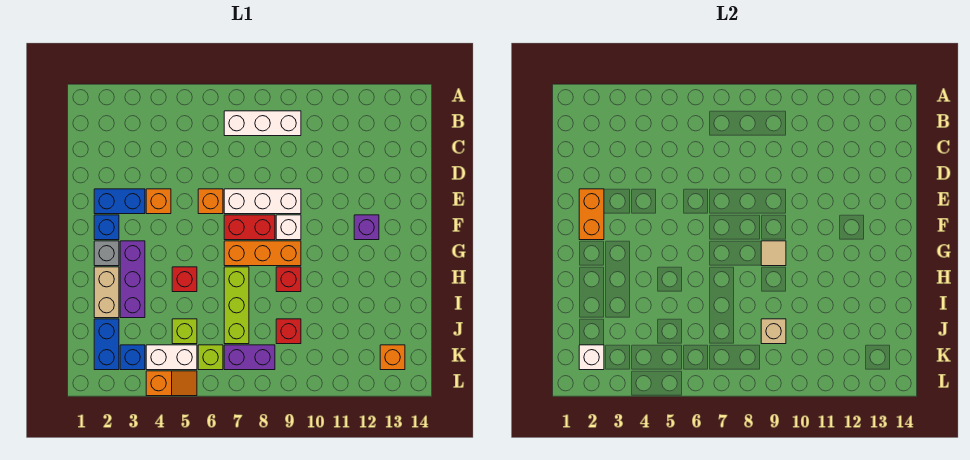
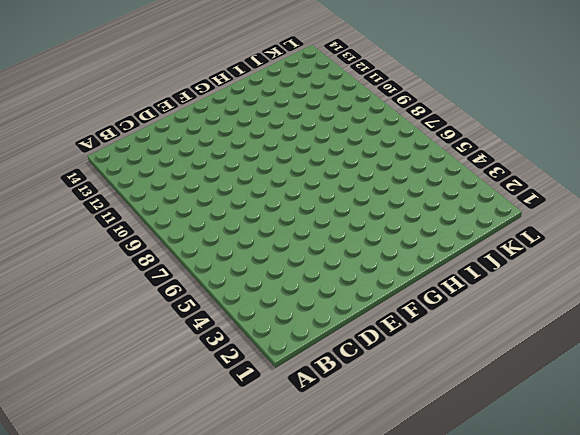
none -> white brick B7:B9 level 1
none -> blue brick E2:E3 level 1
none -> orange brick E4 level 1

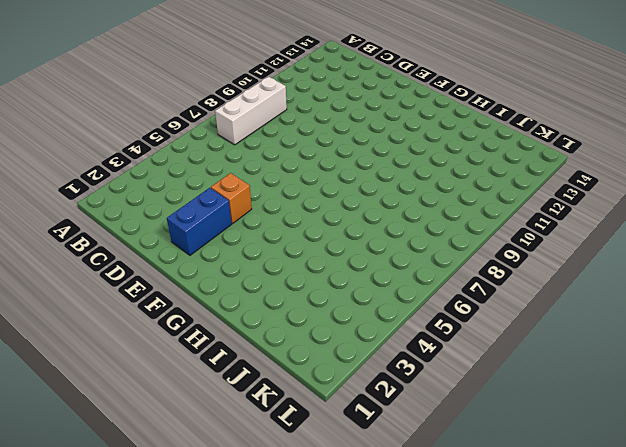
none -> orange brick E6 level 1
none -> white brick E7:E9 level 1
none -> blue brick F2 level 1

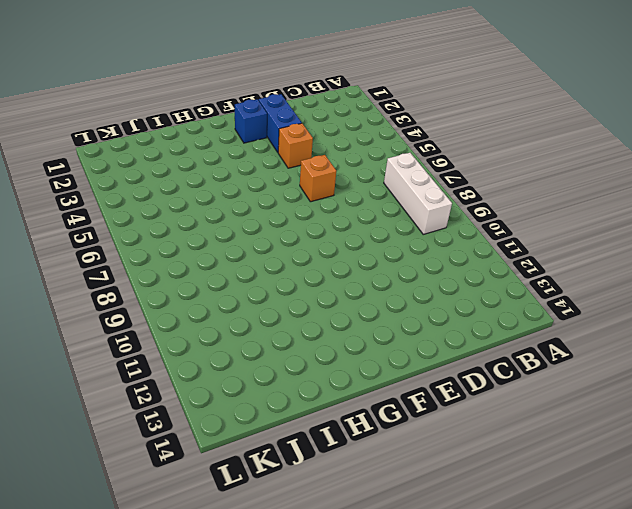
none -> white brick E7:E9 level 1
none -> red brick F7:F8 level 1
none -> white brick F9 level 1

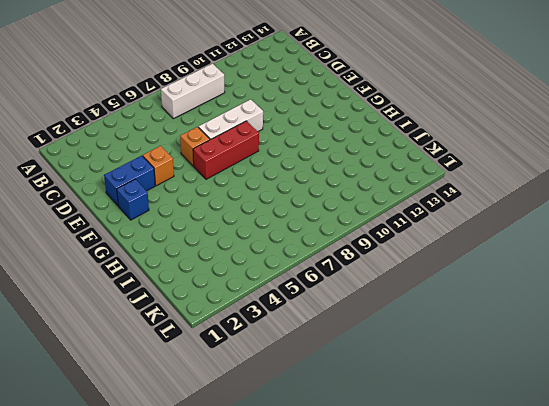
red brick F6:F8 level 1 -> red brick F7:F8 level 1
none -> white brick F9 level 1
none -> purple brick F12 level 1
none -> grey brick G2 level 1

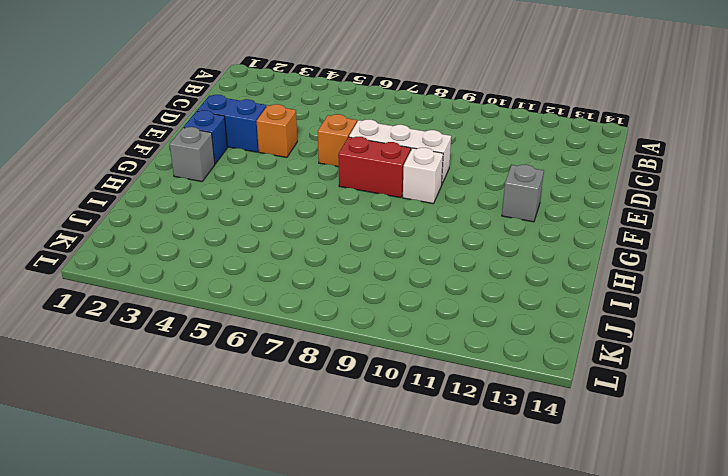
grey brick F12 level 1 -> purple brick F12 level 1
none -> white brick B7:B9 level 1
none -> purple brick G3:I3 level 1
none -> orange brick G7:G9 level 1

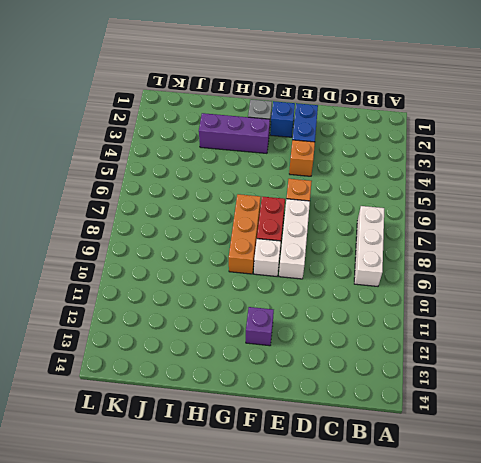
none -> tan brick H2:I2 level 1
none -> red brick H5 level 1
none -> lime brick H7:J7 level 1

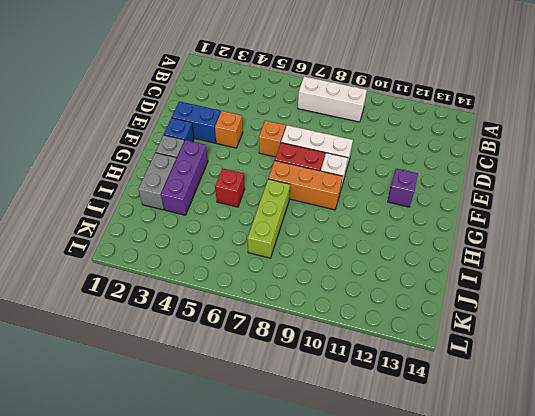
grey brick H2:I2 level 1 -> tan brick H2:I2 level 1
none -> red brick H9 level 1
none -> blue brick J2:K2 level 1
none -> lime brick J5 level 1

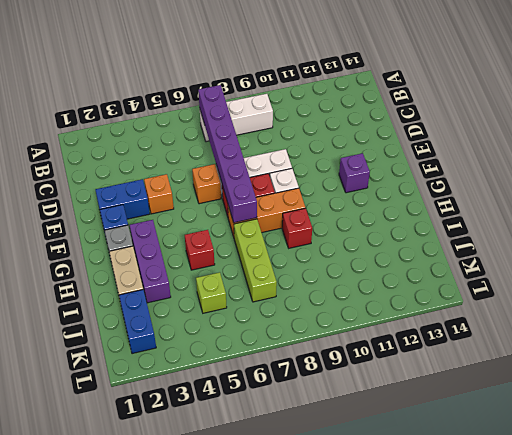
purple brick B7:G7 level 2 -> none
none -> red brick J9 level 1
none -> blue brick K3 level 1
none -> white brick K4:K5 level 1

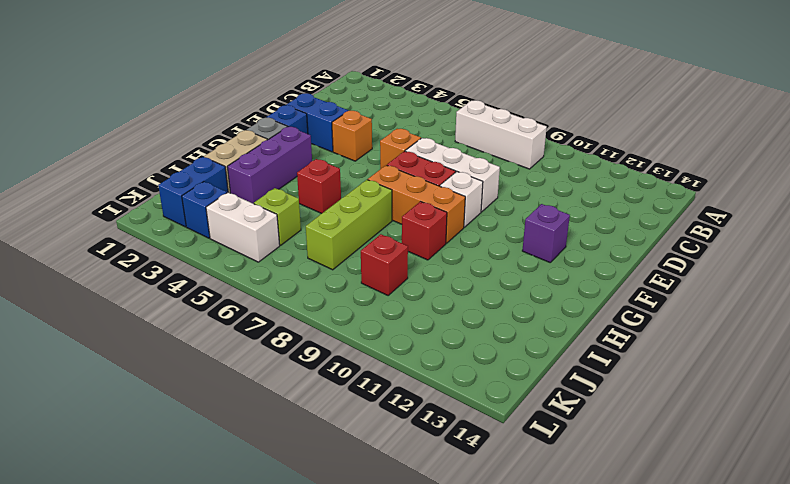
none -> lime brick K6 level 1
none -> purple brick K7:K8 level 1
none -> orange brick K13 level 1

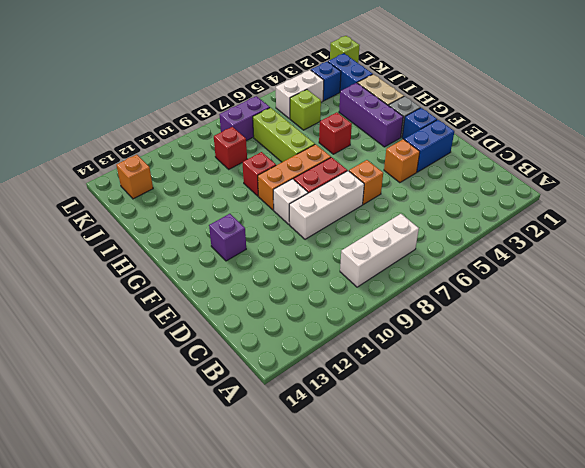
lime brick L1 level 1 -> lime brick K6 level 1
none -> orange slope L4:L5 level 1 top 4
none -> orange brick E2:F2 level 2
none -> tan tile G9 level 2

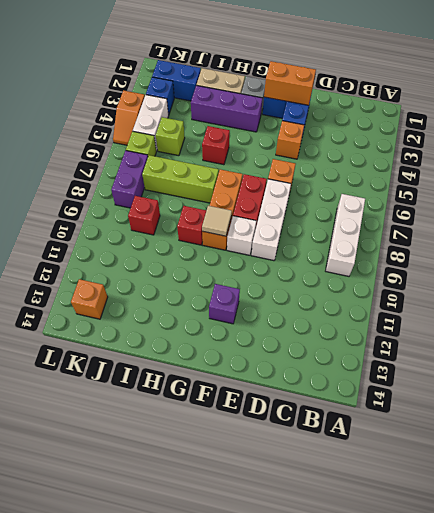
none -> tan brick J9 level 2
none -> white brick K2 level 2

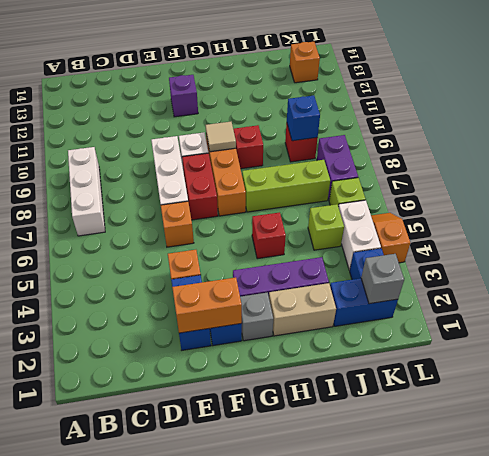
blue brick J9 level 2 -> tan brick J9 level 2
grey brick K2 level 2 -> white brick K2 level 2

